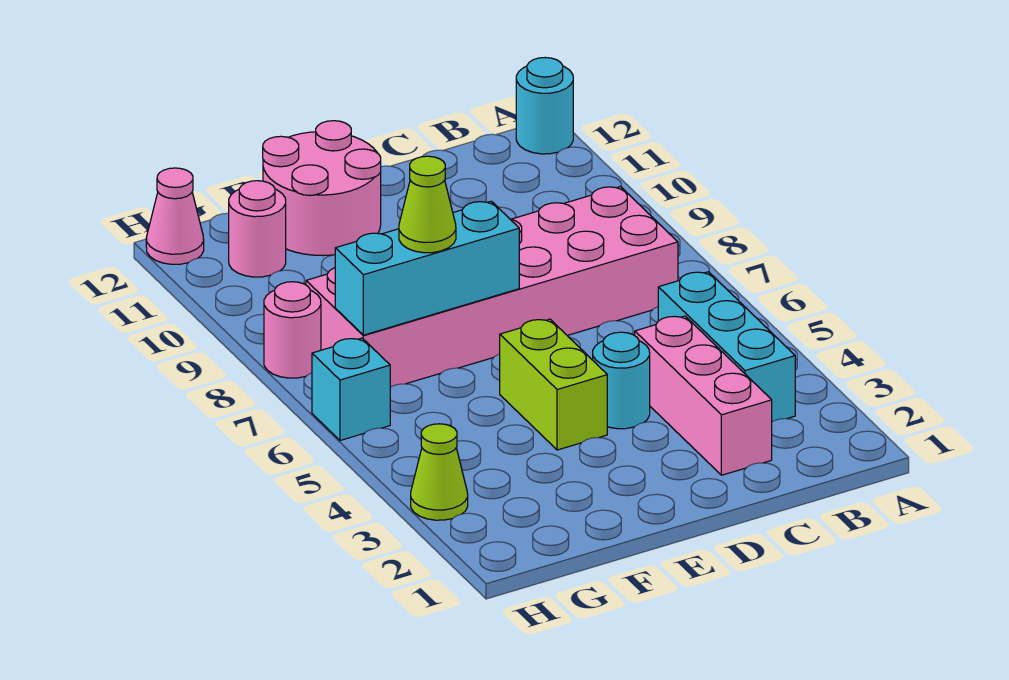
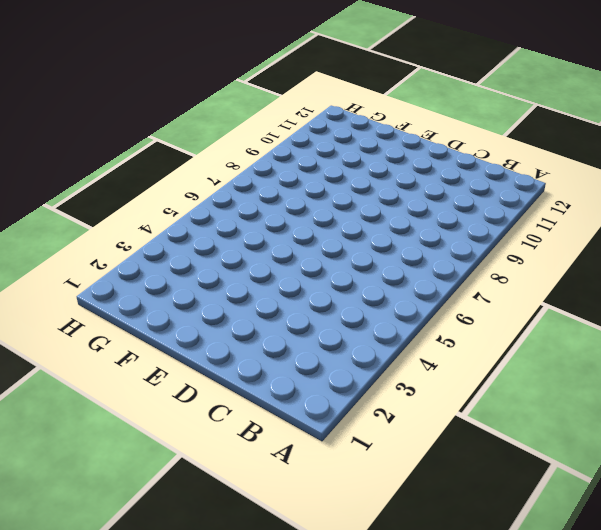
none -> cyan round brick A12 level 1
none -> cyan brick B3:B5 level 1
none -> pink brick B7:G8 level 1

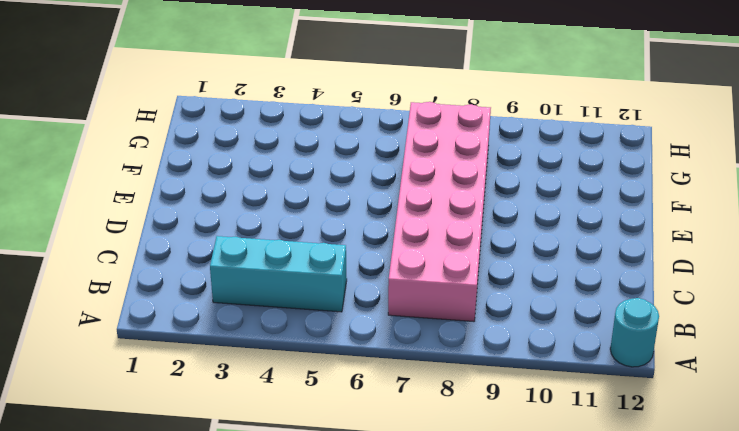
none -> pink brick C2:C4 level 1
none -> cyan round brick D4 level 1
none -> lime brick E4:E5 level 1

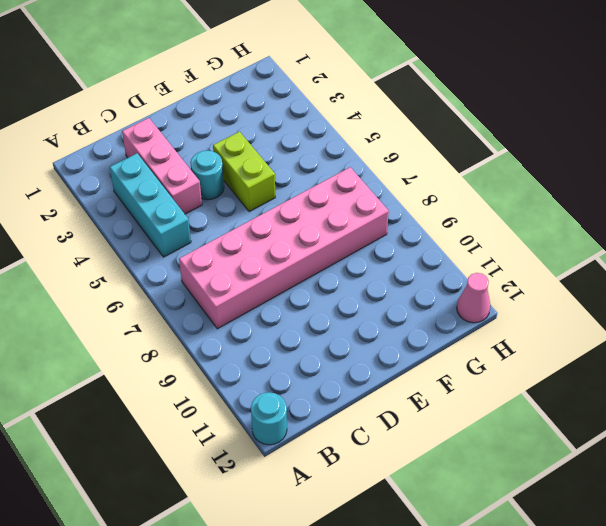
none -> pink round brick E11:F12 level 1
none -> pink round brick G11 level 1
none -> lime cone H3 level 1

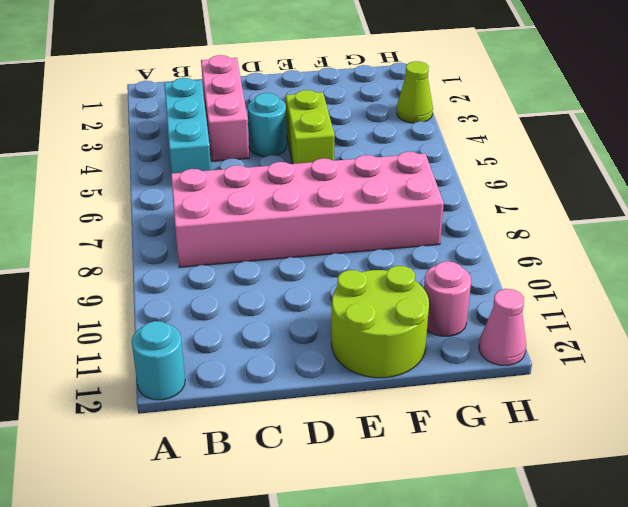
lime round brick E11:F12 level 1 -> pink round brick E11:F12 level 1
none -> cyan brick H6 level 1
none -> pink round brick H8 level 1
none -> cyan brick E7:G7 level 2

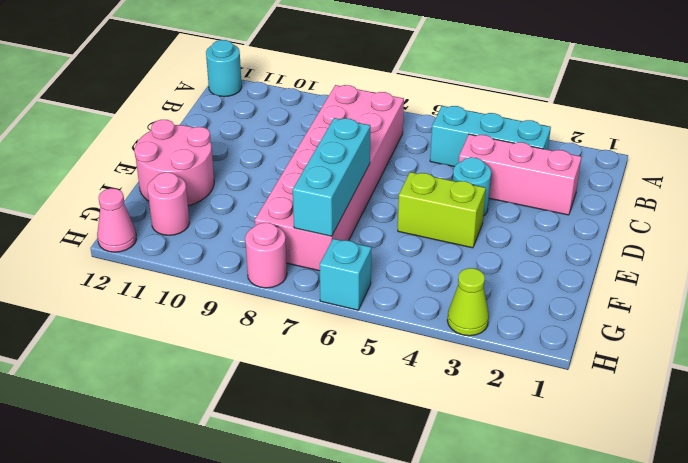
none -> lime cone F7 level 3

